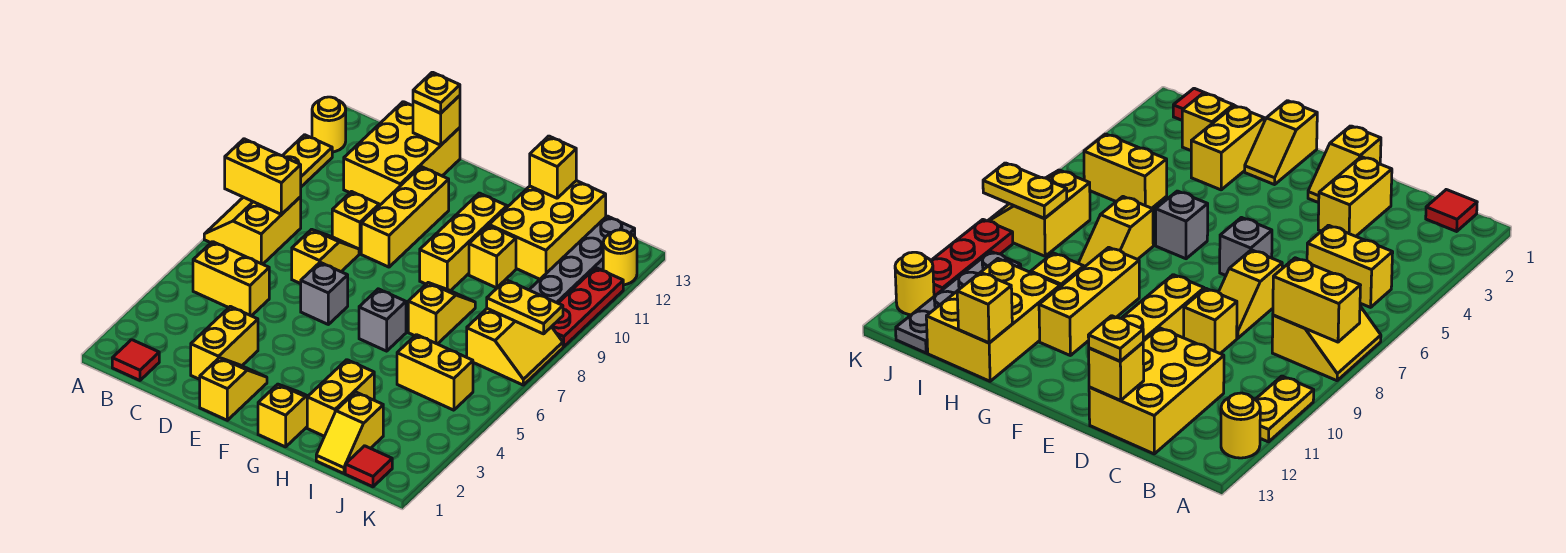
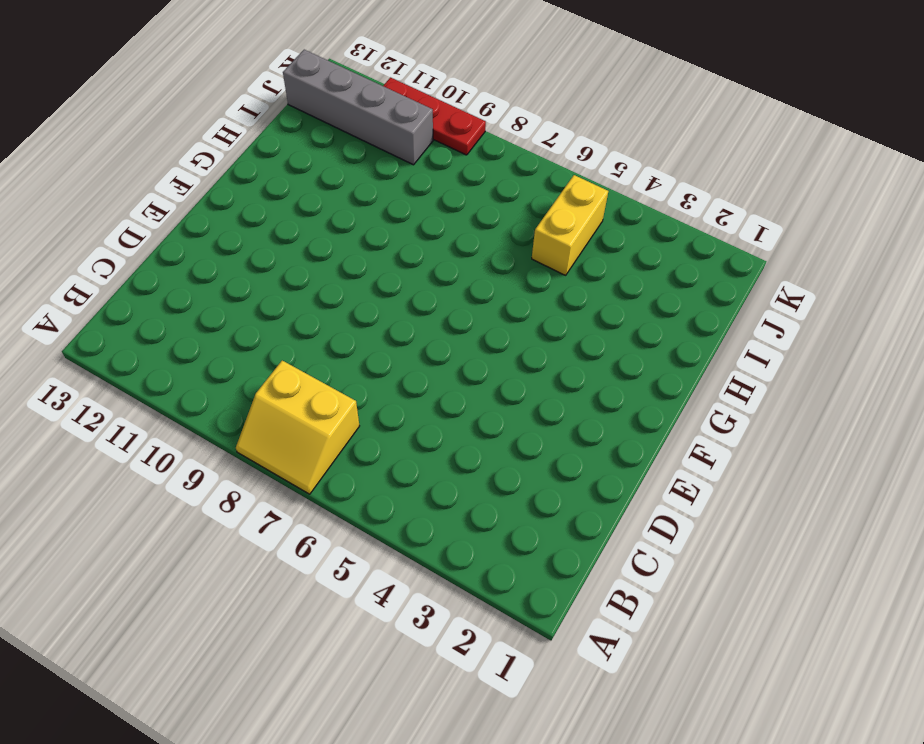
grey brick J10:J13 level 1 -> grey plate J10:J13 level 1
none -> yellow plate A10:A11 level 1
none -> yellow round brick A12 level 1
none -> red tile B1 level 1
none -> yellow brick B5:C5 level 1

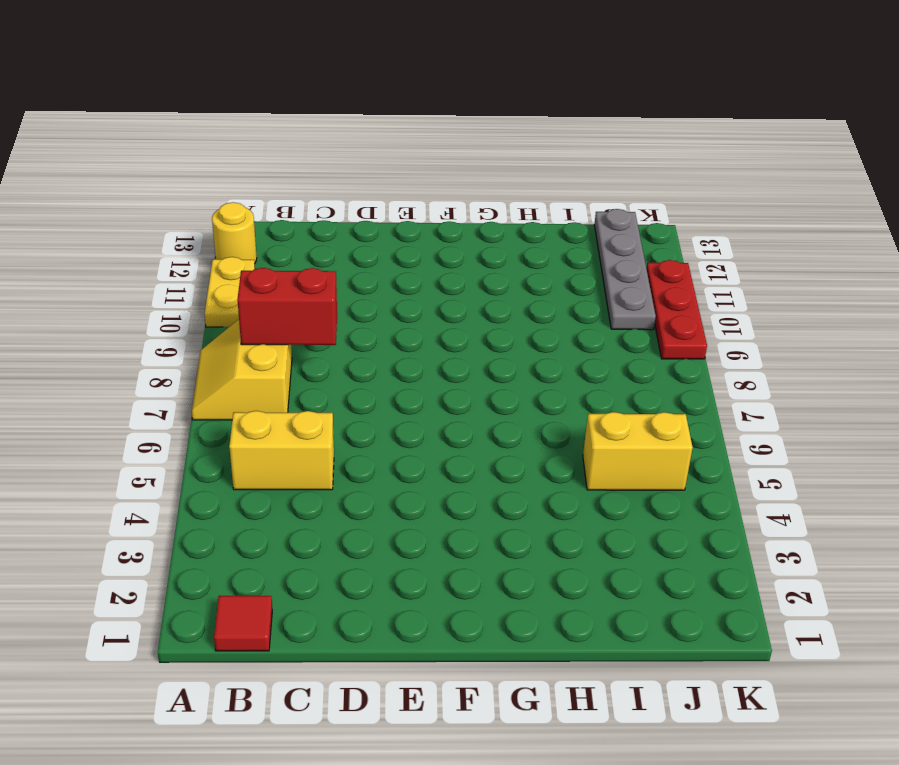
red brick B8:C8 level 2 -> yellow brick A8:B8 level 2
none -> yellow brick C11:D13 level 1
none -> yellow brick D2:D3 level 1
none -> yellow slope D7:D8 level 1 top 7
none -> yellow brick D9 level 1

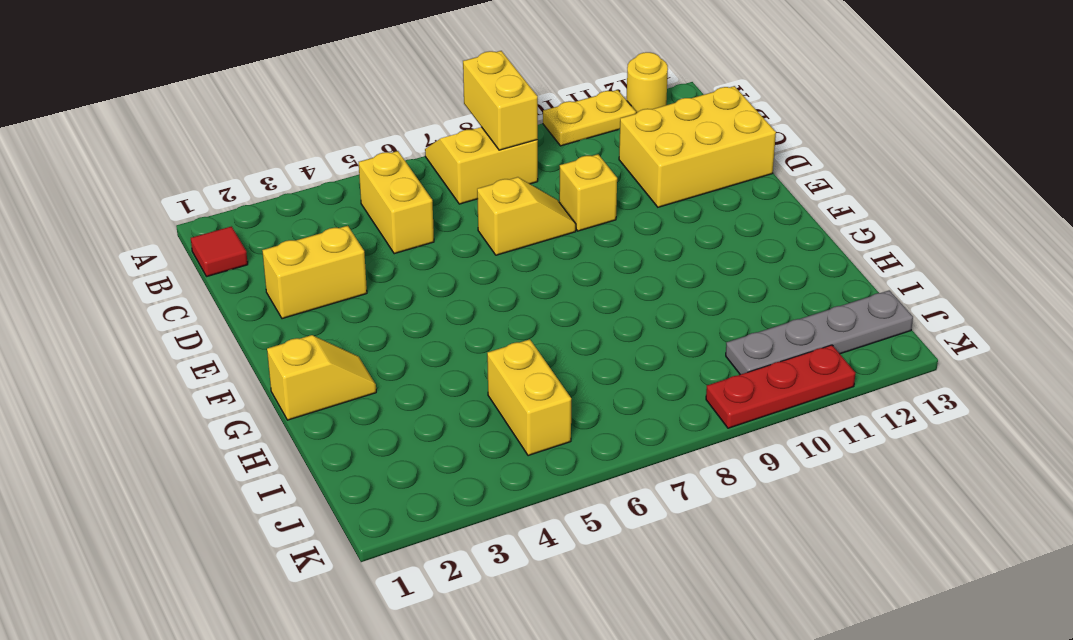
none -> yellow slope E1:E2 level 1 top 1
none -> grey brick E6 level 1
none -> yellow brick E9:E11 level 1
none -> grey brick G6 level 1

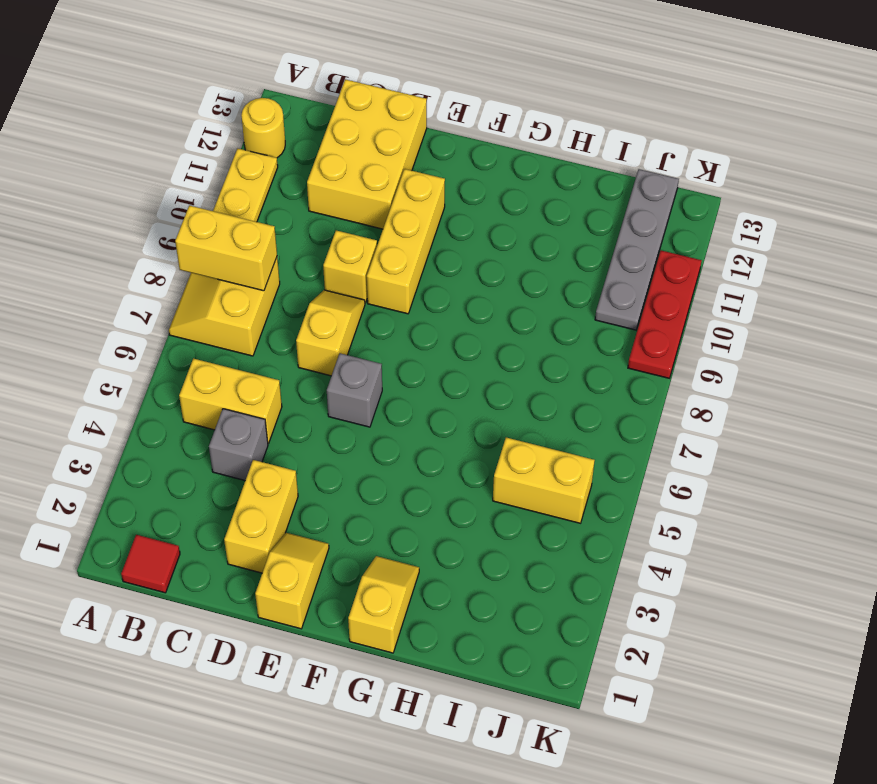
grey brick C4 level 1 -> grey brick G6 level 1
none -> yellow brick G9:G11 level 1
none -> yellow brick H2:H3 level 1
none -> yellow slope H7:H8 level 1 top 7
none -> yellow brick H10 level 1

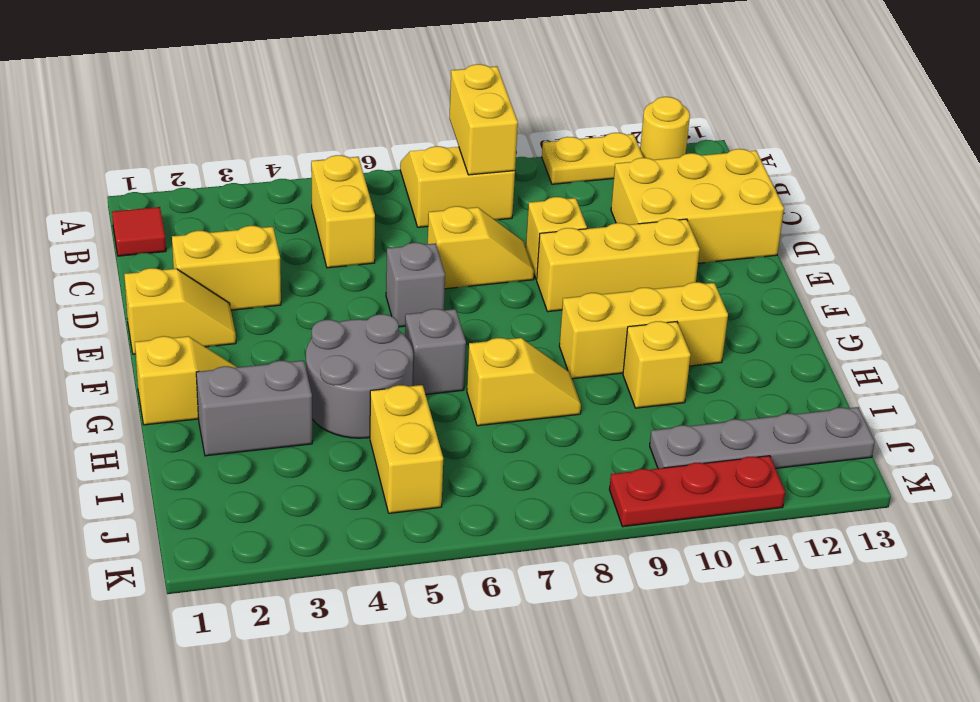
grey round brick G4:H5 level 1 -> none
grey brick H2:H3 level 1 -> yellow brick H2:H3 level 1
none -> yellow brick H11:I13 level 1
none -> yellow slope I1:I2 level 1 top 2
none -> red tile J1 level 1
none -> yellow slope J7:K8 level 1 top J

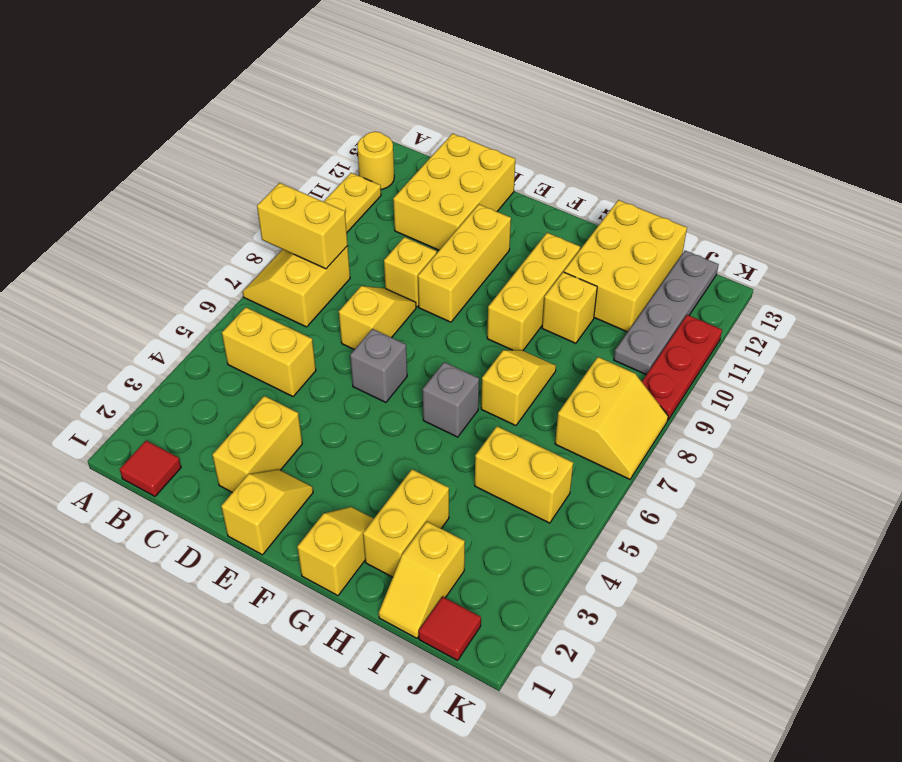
none -> yellow round brick K12 level 1
none -> yellow brick D13 level 2
none -> yellow brick H13 level 2
none -> yellow plate J8:K8 level 2

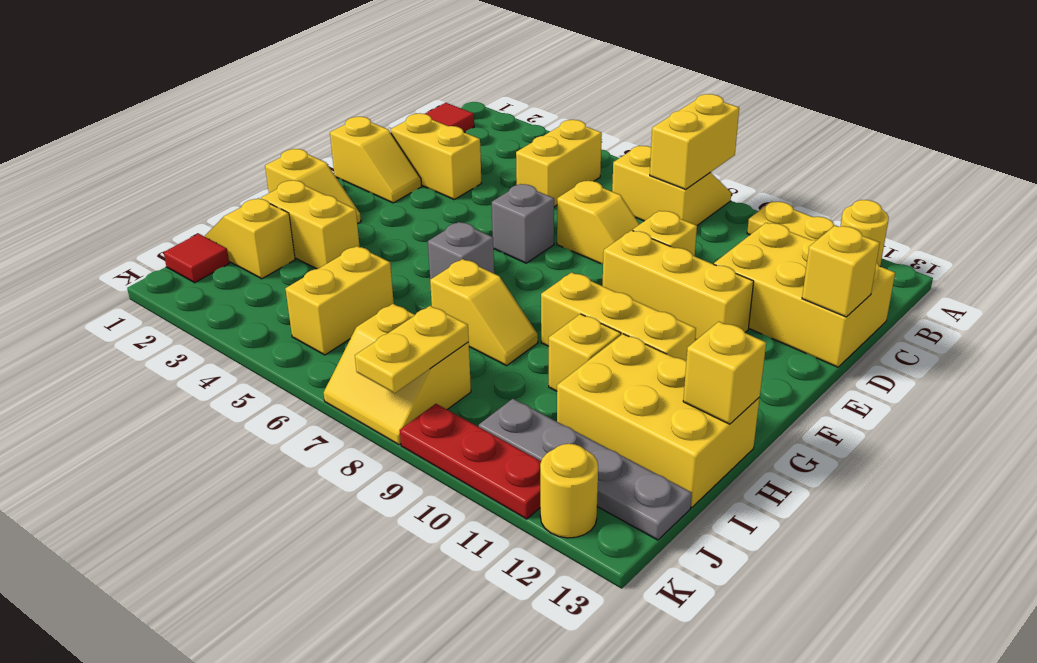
none -> yellow plate D13 level 3

